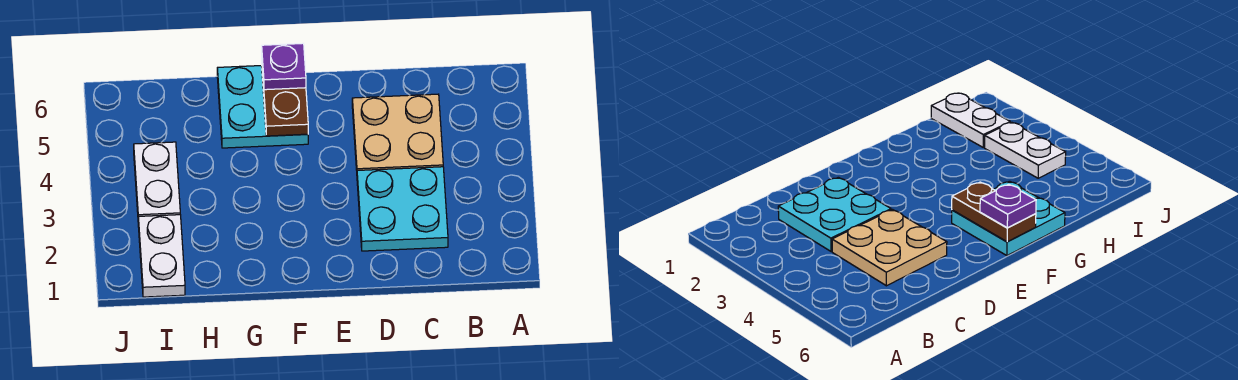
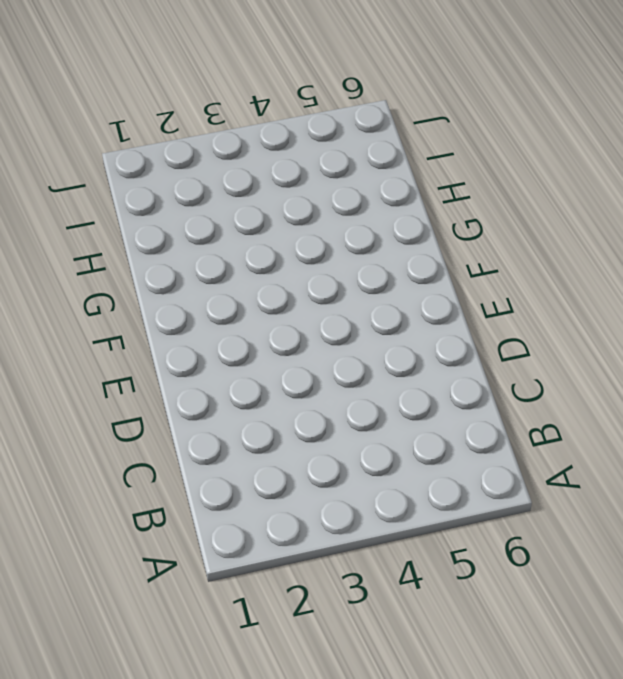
none -> cyan plate C2:D3 level 1
none -> tan plate C4:D5 level 1

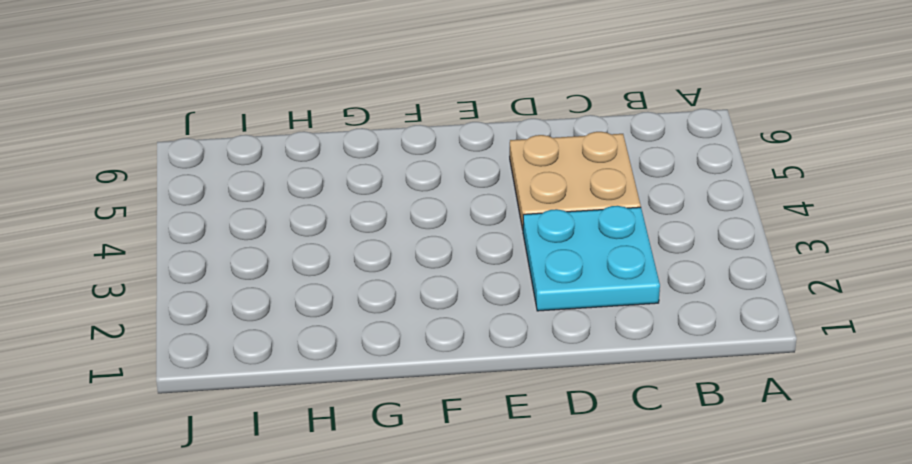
none -> cyan plate F5:G6 level 1
none -> white plate I1:I2 level 1

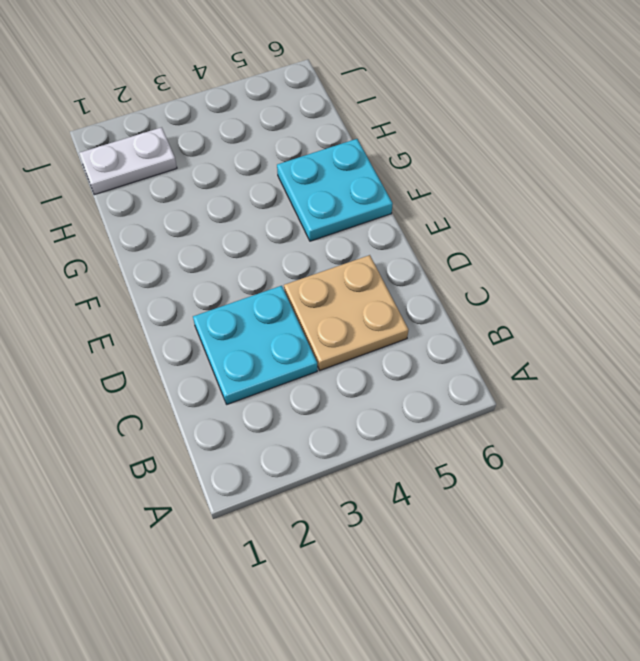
none -> white plate I3:I4 level 1
none -> brown plate F5:F6 level 2

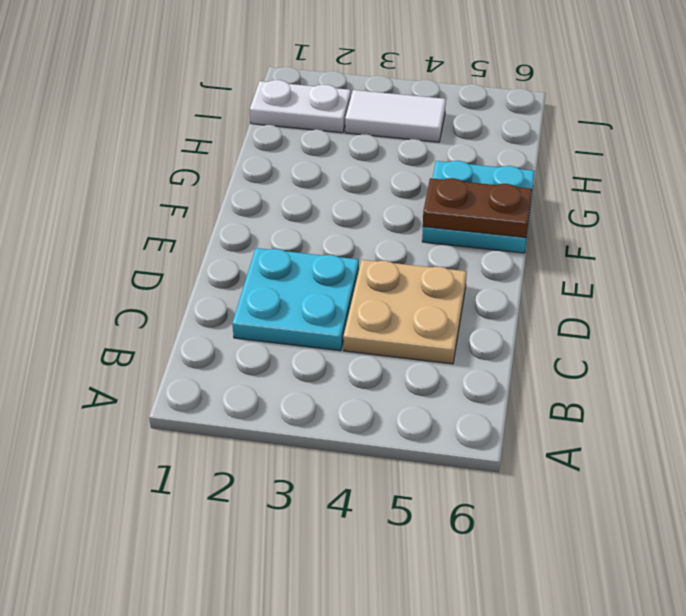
white tile I3:I4 level 1 -> white plate I3:I4 level 1
none -> purple plate F6 level 3

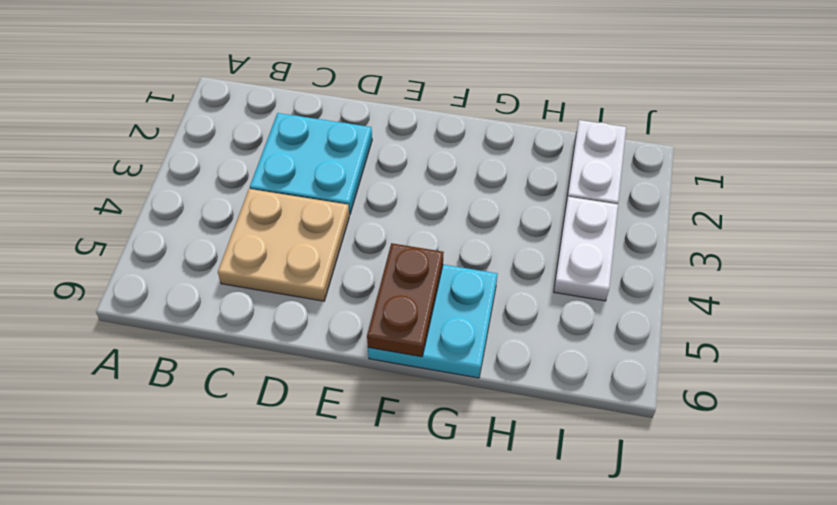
none -> purple plate F6 level 3

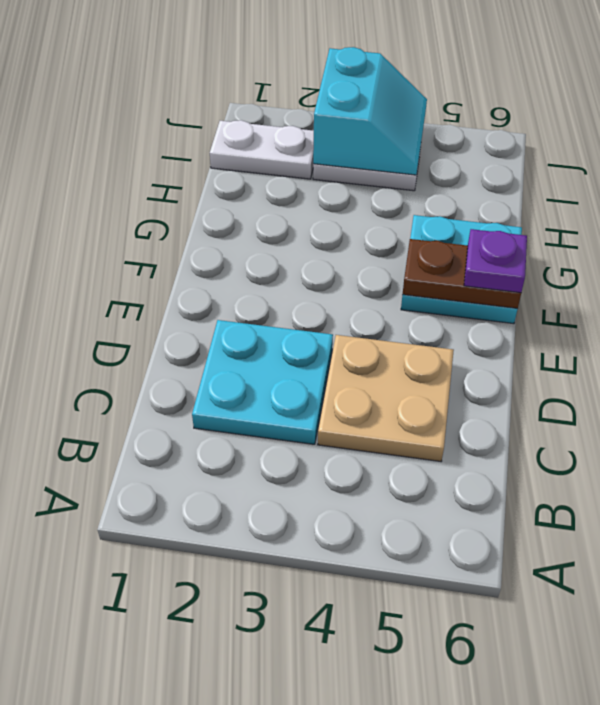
cyan slope I3:J4 level 2 top 3 -> none

